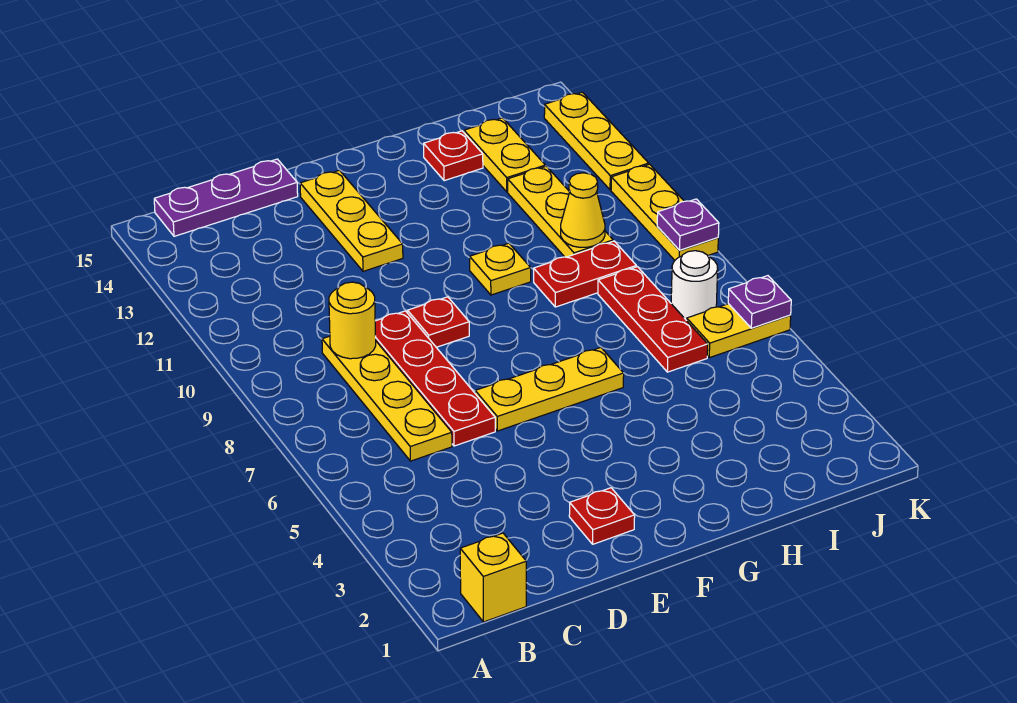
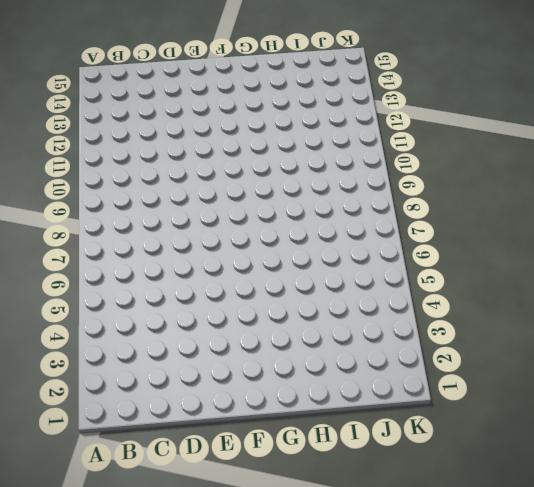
none -> yellow brick B1 level 1
none -> purple plate B15:D15 level 1
none -> yellow plate C6:C9 level 1

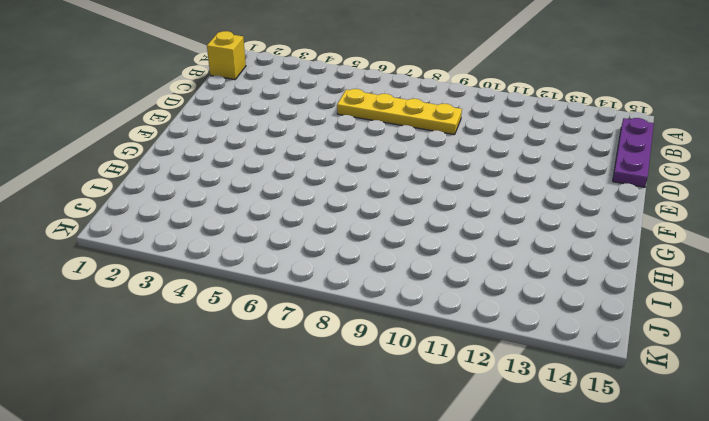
none -> red plate D6:D9 level 1
none -> red plate E2 level 1
none -> yellow plate E6:G6 level 1

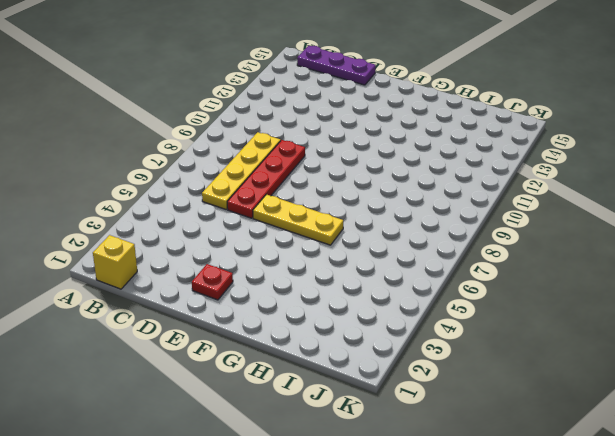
none -> red plate E9 level 1
none -> yellow plate E12:E14 level 1
none -> yellow plate G10 level 1

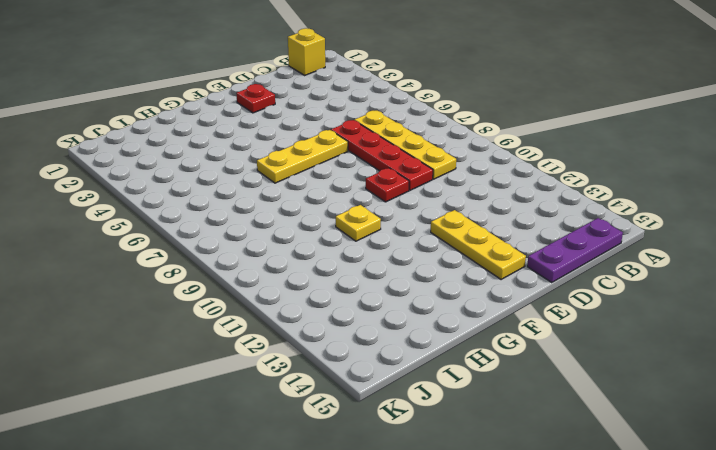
none -> red plate H9:I9 level 1
none -> red plate H14 level 1
none -> red plate I6:I8 level 1

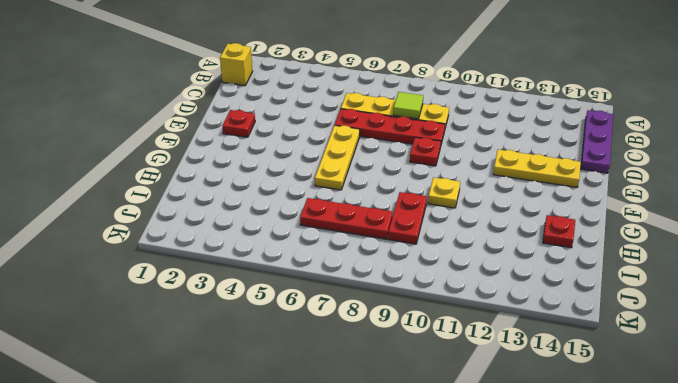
lime tile C8 level 2 -> none
none -> yellow plate I10:I12 level 1
none -> yellow plate I13:I14 level 1
none -> yellow plate J6:K6 level 1

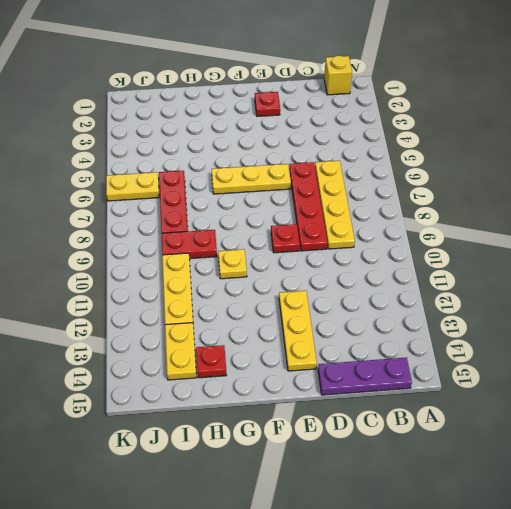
none -> white round brick J7 level 1
none -> yellow plate K9:K11 level 1
none -> yellow plate K12:K14 level 1

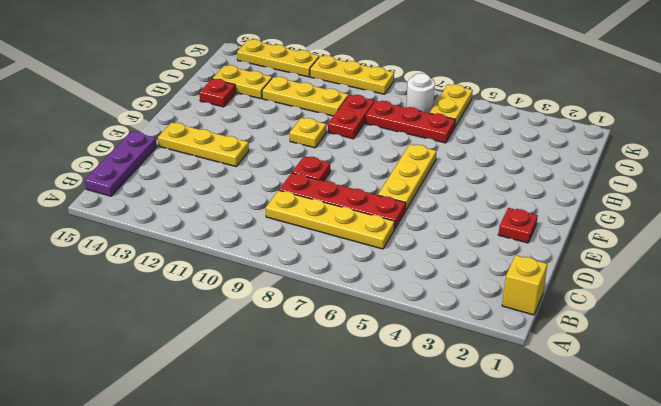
none -> yellow round brick C9 level 2
none -> yellow cone I10 level 2
none -> purple plate K6 level 2

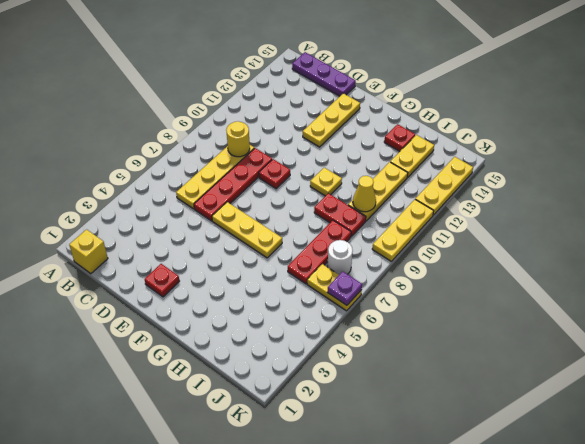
none -> purple plate K9 level 2

